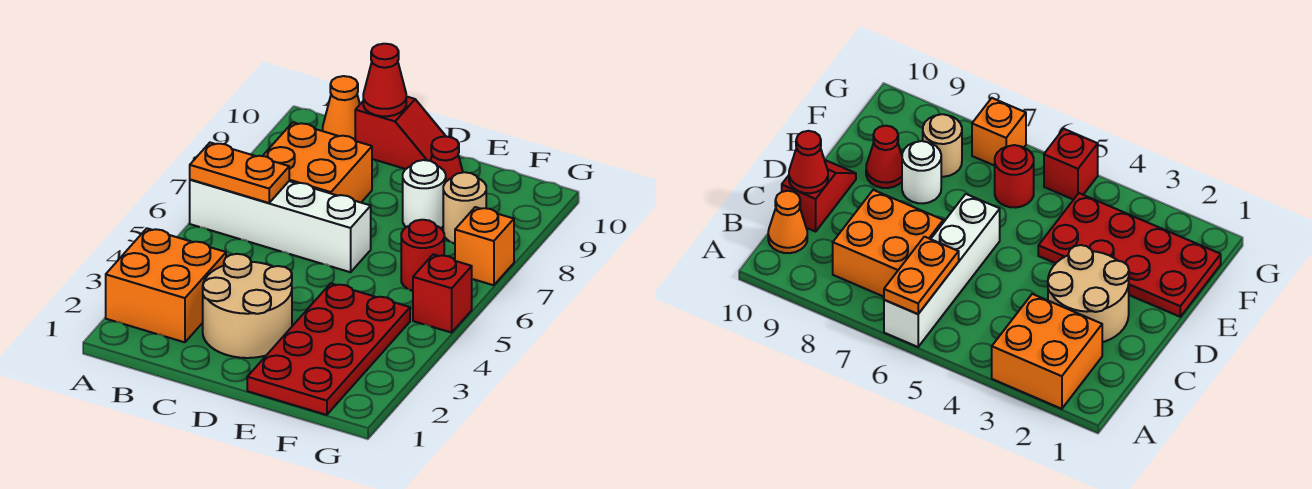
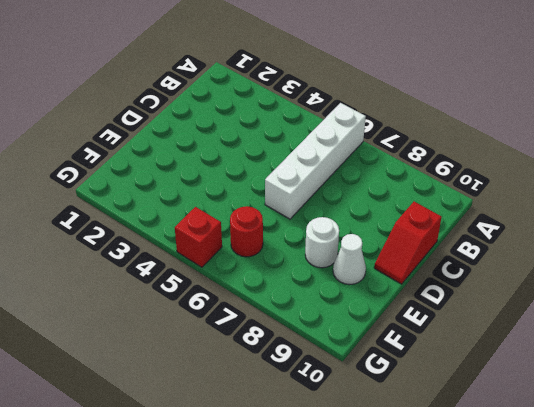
white cone E9 level 1 -> red cone E9 level 1
none -> orange brick A2:B3 level 1
none -> orange brick B7:C8 level 1
none -> orange cone B10 level 1

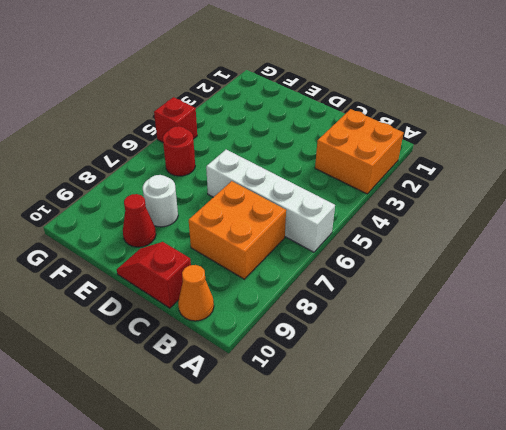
none -> tan round brick C2:D3 level 1
none -> red plate E1:F4 level 1
none -> tan round brick F8 level 1

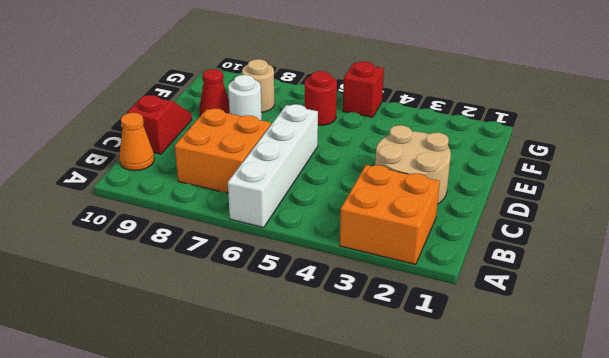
none -> red plate E1:F4 level 1
none -> orange brick G7 level 1
none -> orange plate A6:B6 level 2

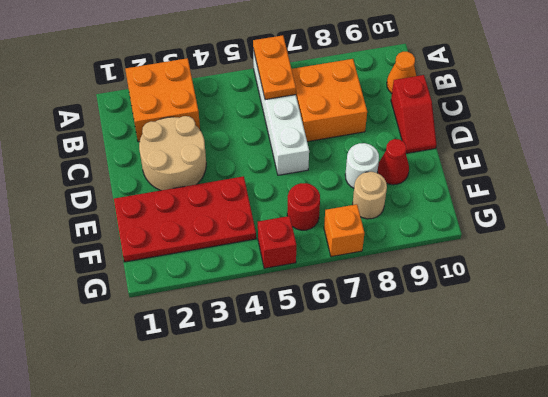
none -> red cone C10 level 2

